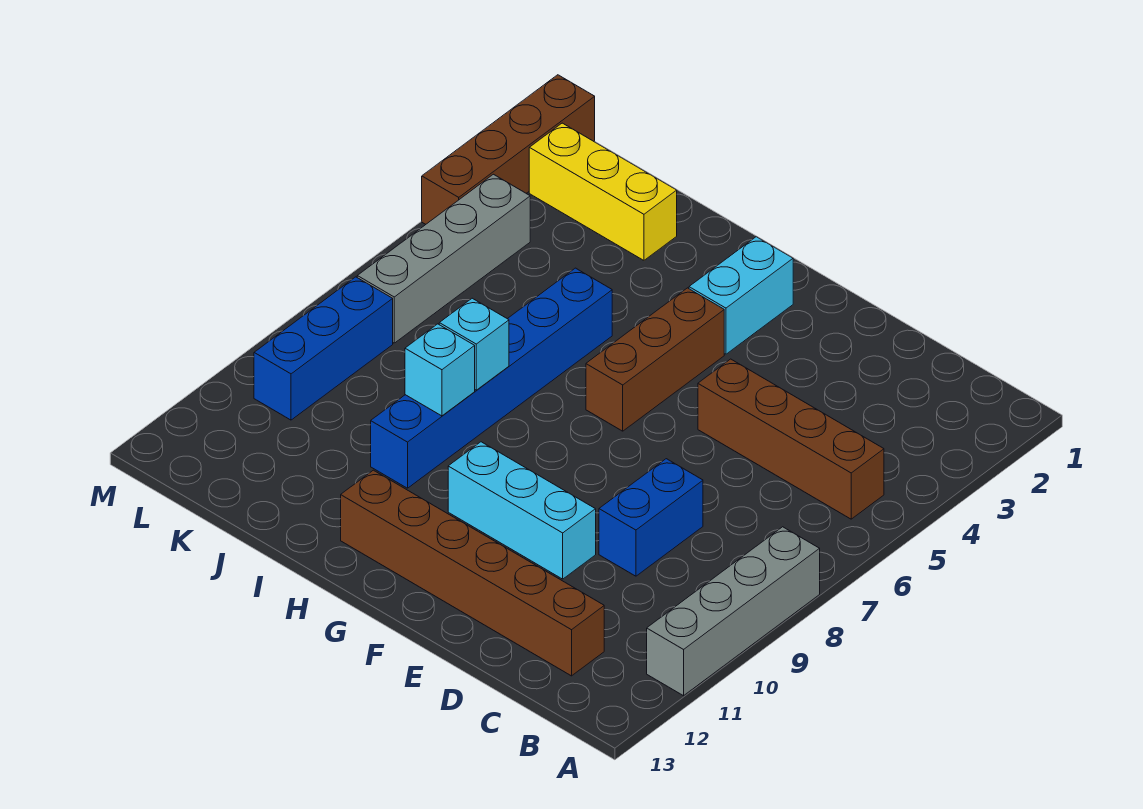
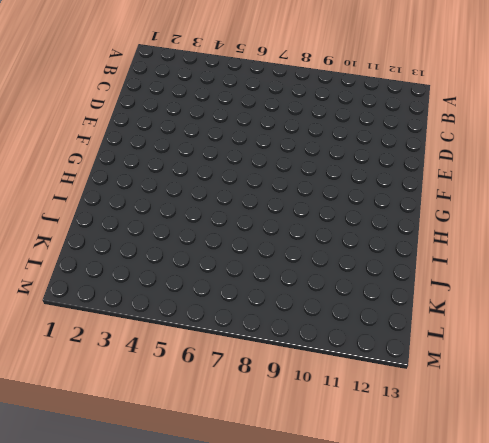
none -> grey brick A8:A11 level 1
none -> brown brick B5:E5 level 1
none -> brown brick C12:H12 level 1

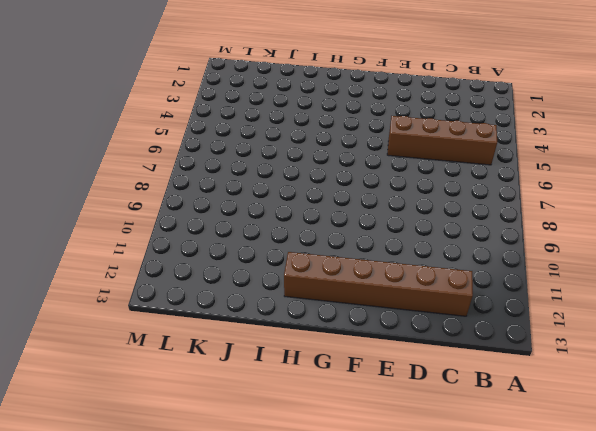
none -> grey brick A8:A11 level 1
none -> blue brick D8:D9 level 1
none -> cyan brick E10:G10 level 1

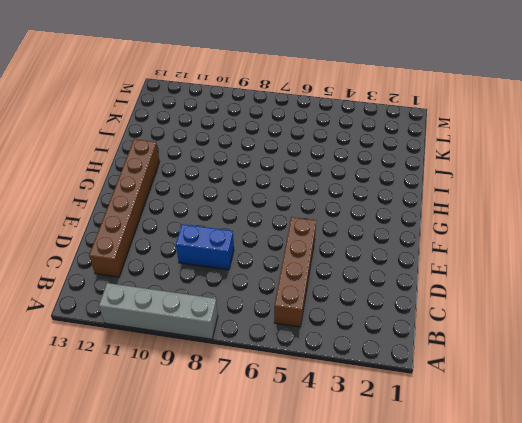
none -> cyan brick E10:G10 level 1
none -> cyan brick G2:G3 level 1
none -> brown brick G4:G6 level 1

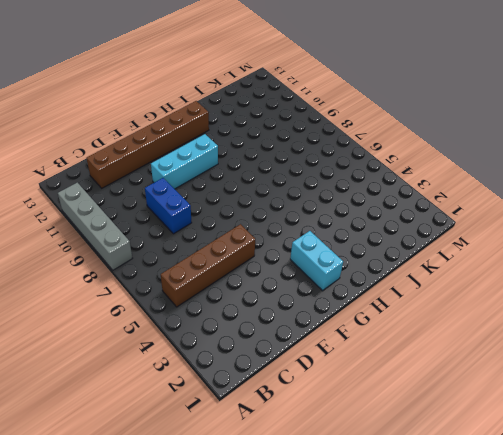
none -> brown brick G4:G6 level 1
none -> blue brick I5:I10 level 1
none -> yellow brick J2:L2 level 1

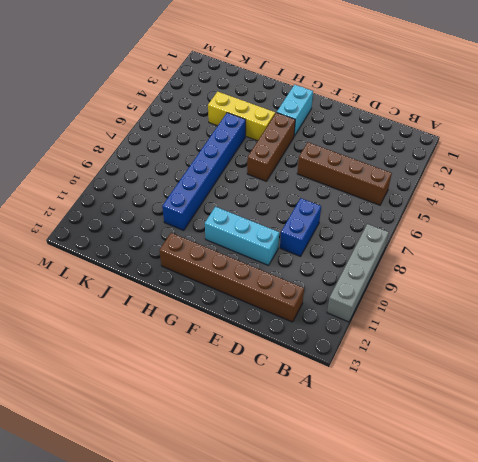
yellow brick H4:J4 level 1 -> yellow brick J2:L2 level 1
none -> grey brick L4:L7 level 1
none -> blue brick L8:L10 level 1
none -> brown brick M1:M4 level 1

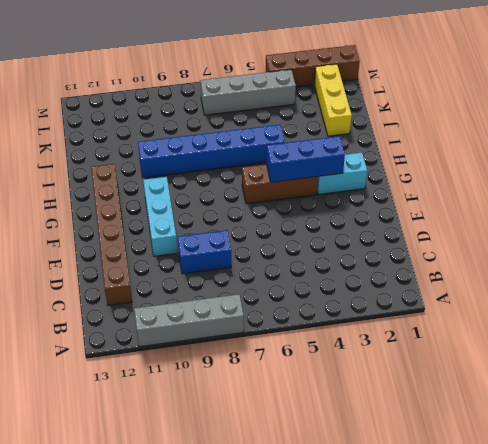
blue brick G3:G5 level 2 -> blue brick L8:L10 level 1
none -> brown brick B5:E5 level 1
none -> cyan brick I8 level 2
none -> cyan brick I9 level 2

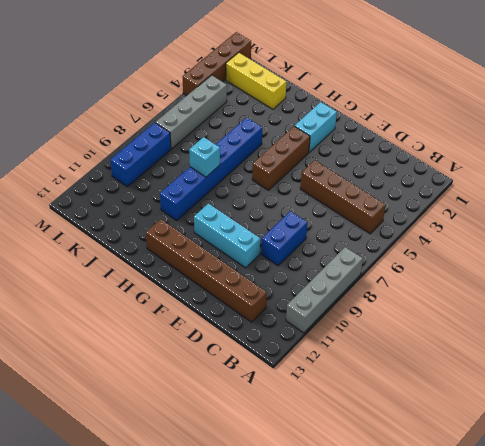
none -> cyan brick I9 level 2

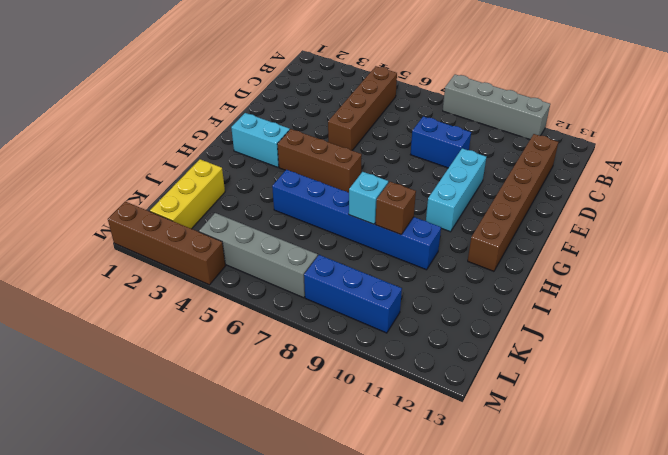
brown brick I9 level 2 -> cyan brick I9 level 2

